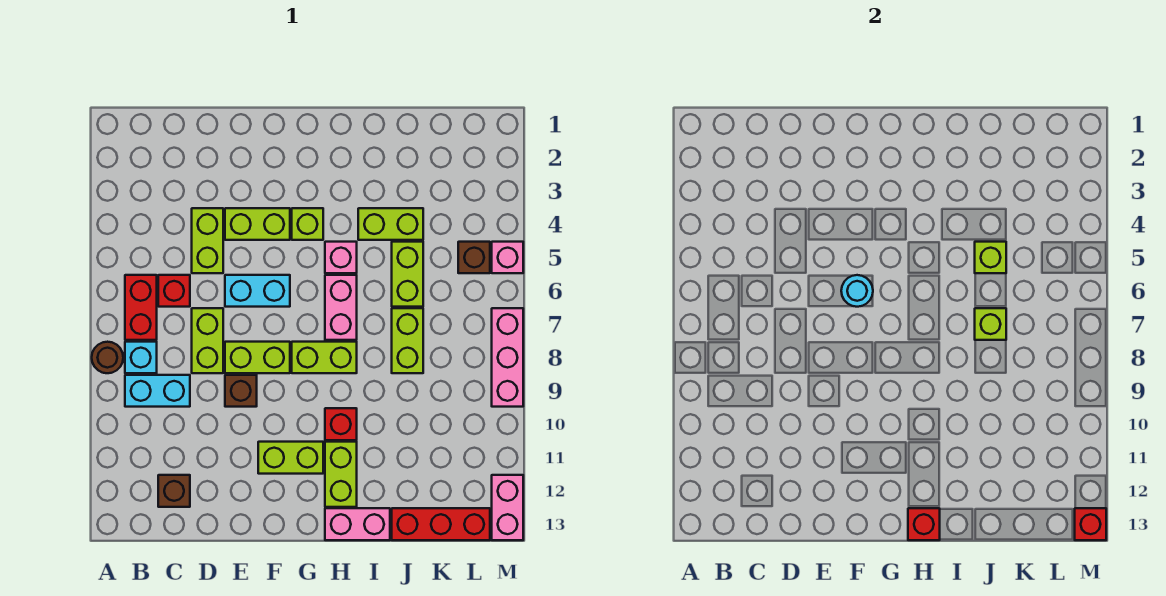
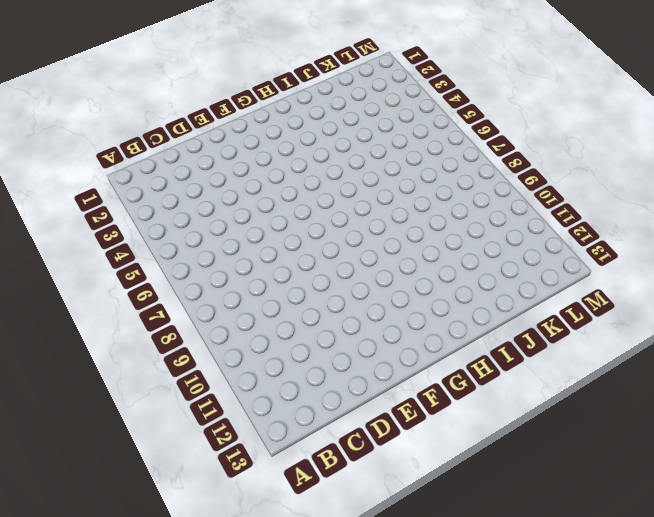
none -> brown round brick A8 level 1
none -> red brick B6:B7 level 1
none -> cyan brick B8 level 1
none -> cyan brick B9:C9 level 1

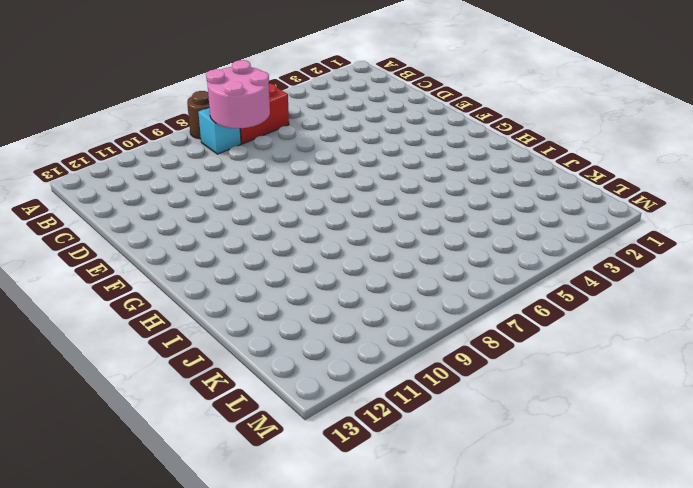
pink round brick B7:C8 level 2 -> none
none -> cyan brick B9:C9 level 1
none -> red brick C6 level 1
none -> brown brick C12 level 1
none -> lime brick D4:D5 level 1

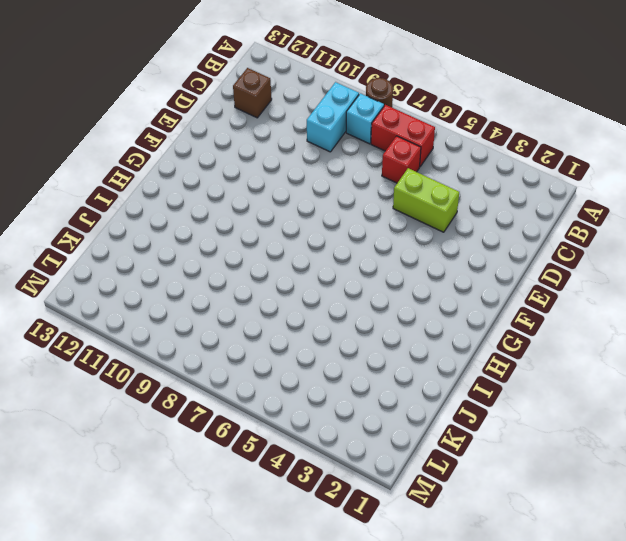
none -> lime brick D7:D8 level 1
none -> lime brick E4:F4 level 1
none -> cyan brick E6:F6 level 1
none -> lime brick E8:F8 level 1

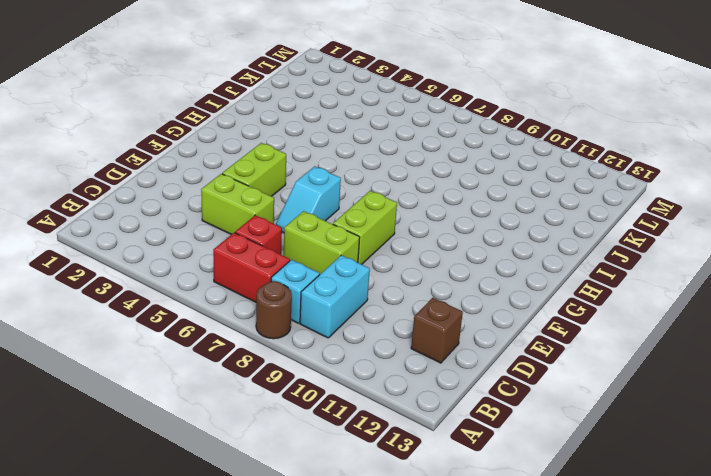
cyan slope E6:F6 level 1 top F -> cyan brick E6:F6 level 1
none -> brown brick E9 level 1
none -> lime brick F11:G11 level 1
none -> lime brick G4 level 1
none -> lime brick G8:H8 level 1

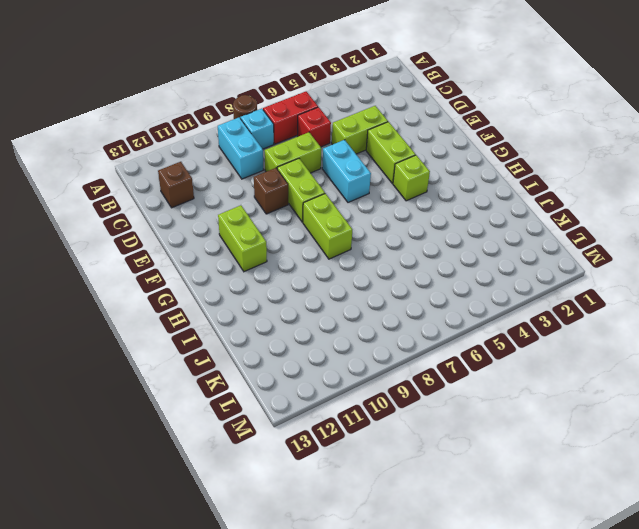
none -> pink brick H5 level 1
none -> pink brick H6:H7 level 1
none -> red brick H10 level 1
none -> lime brick H11:H12 level 1

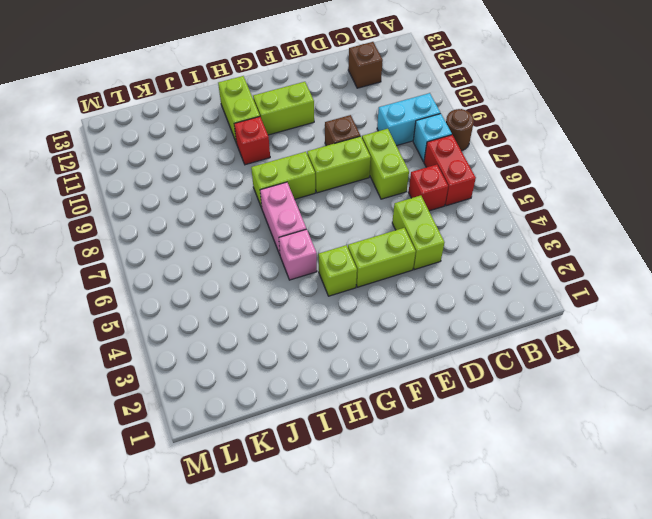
none -> cyan brick E6:F6 level 1
none -> pink brick H13:I13 level 1
none -> lime brick I4:J4 level 1
none -> lime brick J5:J6 level 1

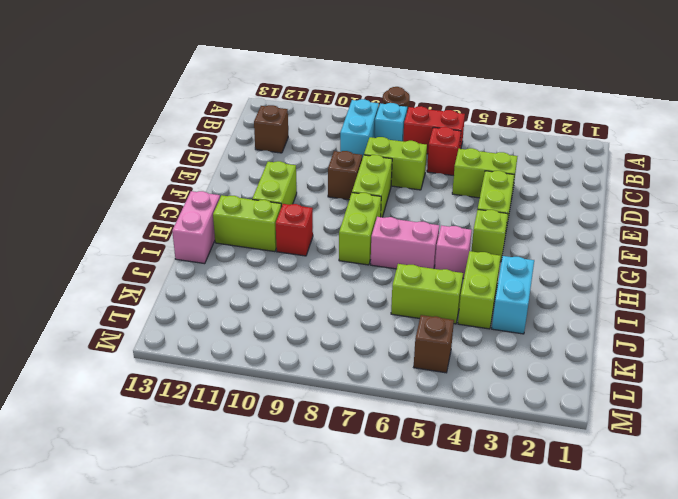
cyan brick I3:J3 level 1 -> cyan brick E6:F6 level 1
none -> lime brick J7:J8 level 1
none -> red brick J13:L13 level 1
none -> pink brick M5 level 1
none -> pink brick M7:M9 level 1

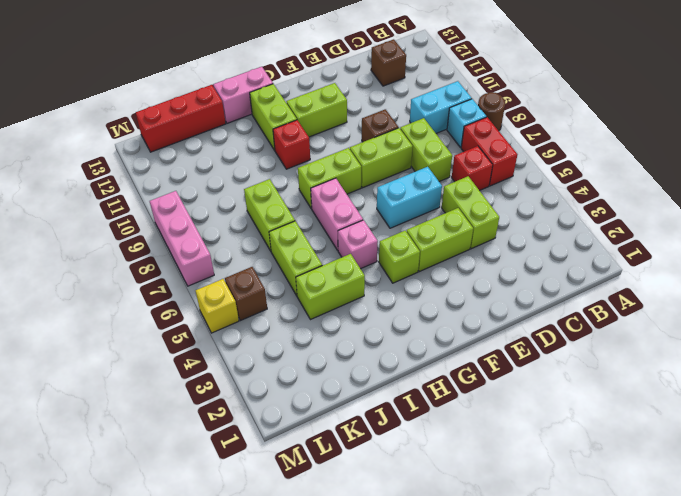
yellow brick M5 level 1 -> pink brick M5 level 1
none -> pink brick M12:M13 level 1
none -> cyan round brick F6 level 2
none -> red brick H13 level 2
none -> lime brick J5 level 2

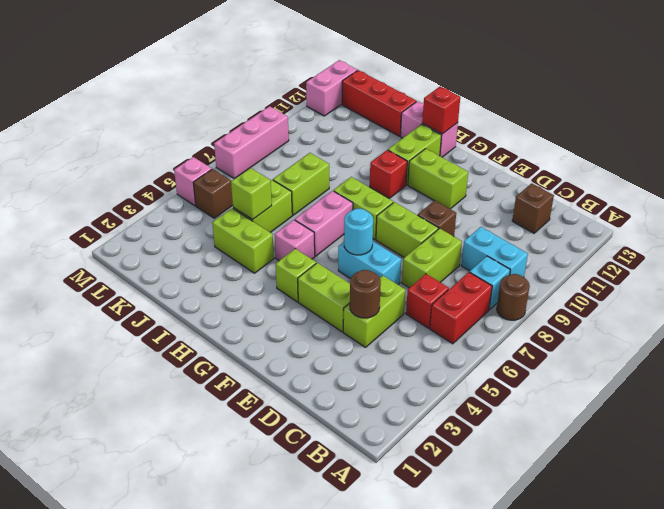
brown round brick D4 level 2 -> none
none -> lime brick J7 level 2
none -> red brick M13 level 2

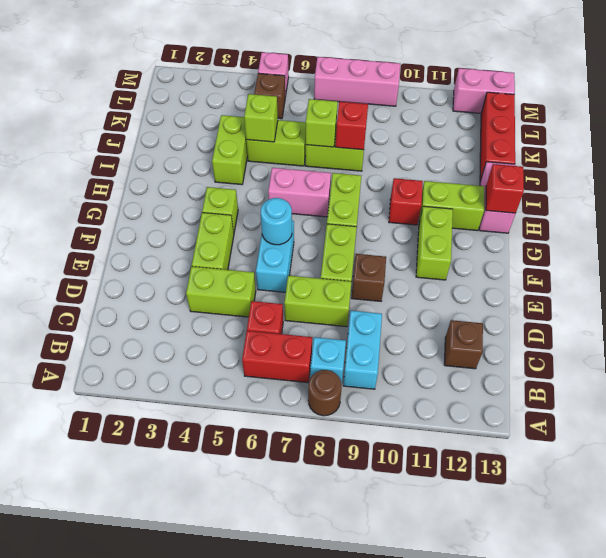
red brick J8 level 2 -> red brick M13 level 2
none -> pink brick H5 level 1

